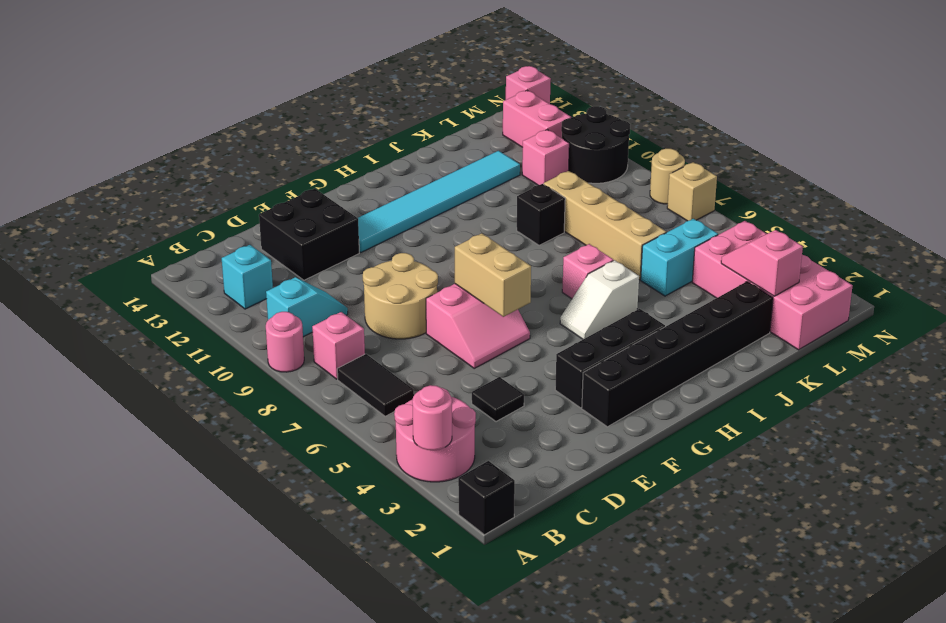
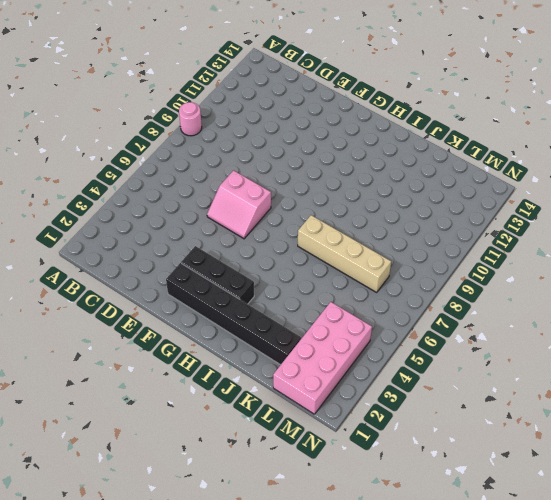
tan brick I7:L7 level 1 -> tan brick K6:K9 level 1
none -> black brick A1 level 1
none -> pink round brick A3:B4 level 1
none -> black tile B6:B7 level 1

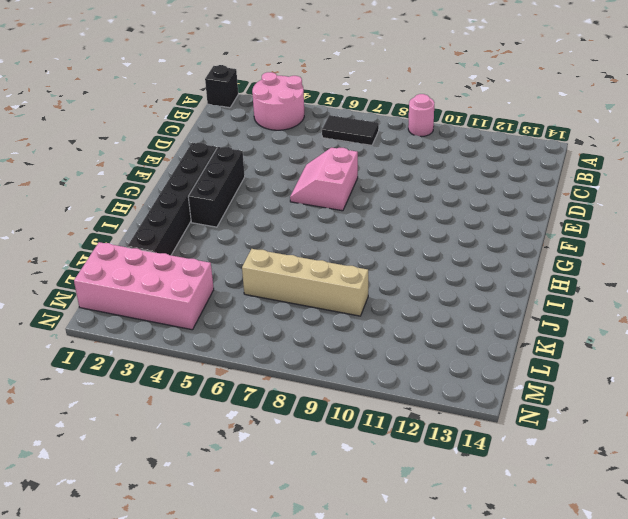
none -> pink brick B8 level 1
none -> cyan slope B10:C10 level 1 top B
none -> cyan brick B12 level 1

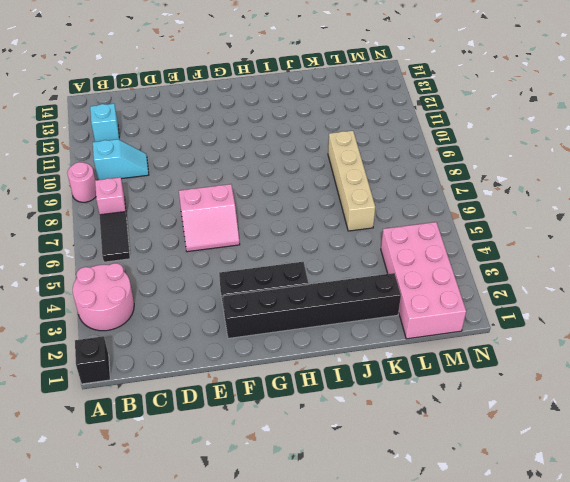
none -> black tile D4 level 1
none -> tan round brick D8:E9 level 1
none -> black brick D12:E13 level 1

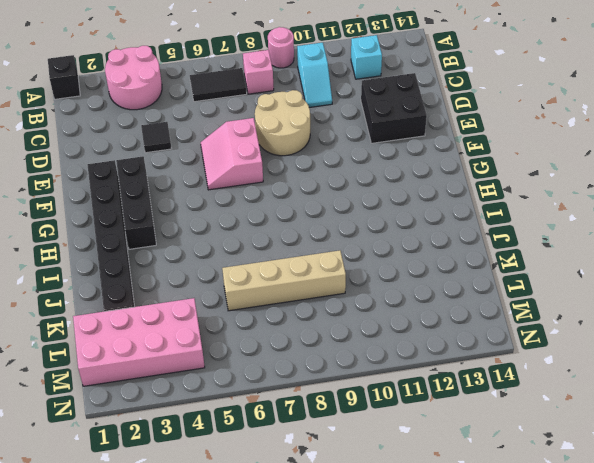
none -> cyan tile F12:K12 level 1
none -> white slope H5:I5 level 1 top I
none -> pink brick I6 level 1

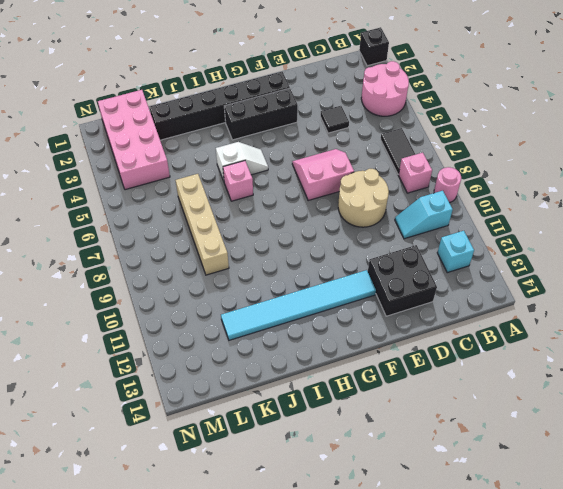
none -> black brick J9 level 1
none -> cyan brick K5:L5 level 1
none -> pink brick L11 level 1

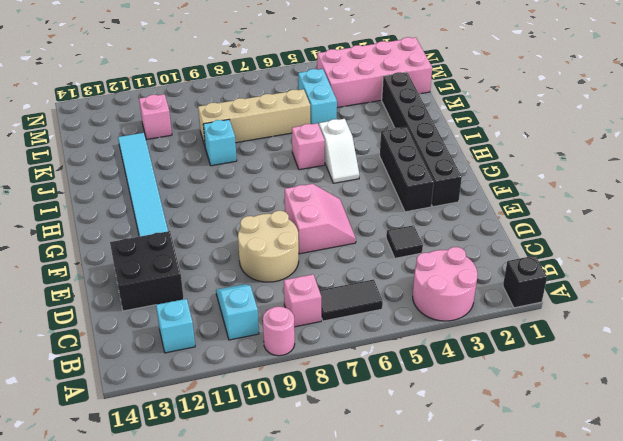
cyan brick J9 level 1 -> black brick J9 level 1
none -> black round brick M10:N11 level 1
none -> pink brick M12:M13 level 1
none -> tan brick N7 level 1

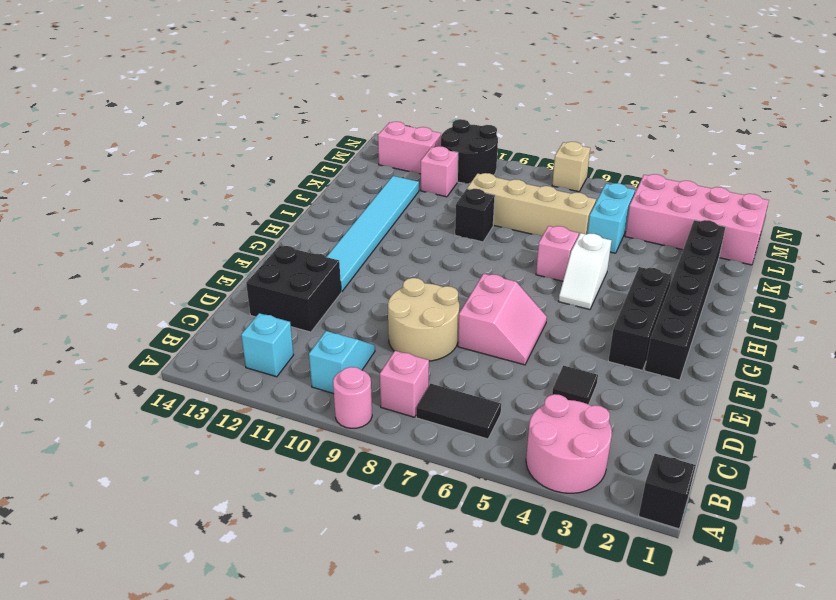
none -> tan round brick N8 level 1
none -> pink brick N14 level 1
none -> pink round brick A3 level 2

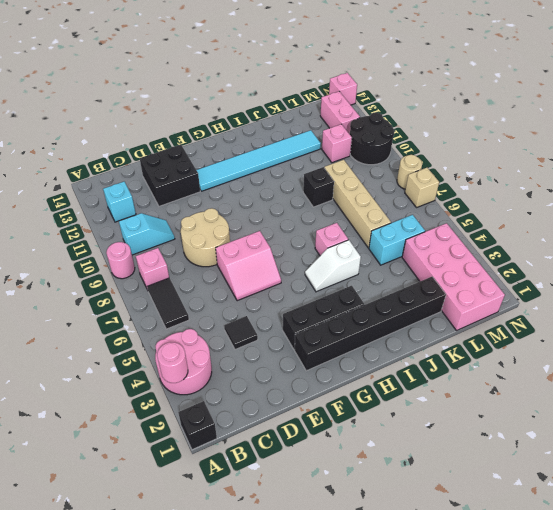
none -> tan brick F6:F7 level 2
none -> pink slope L2:L3 level 2 top 2

